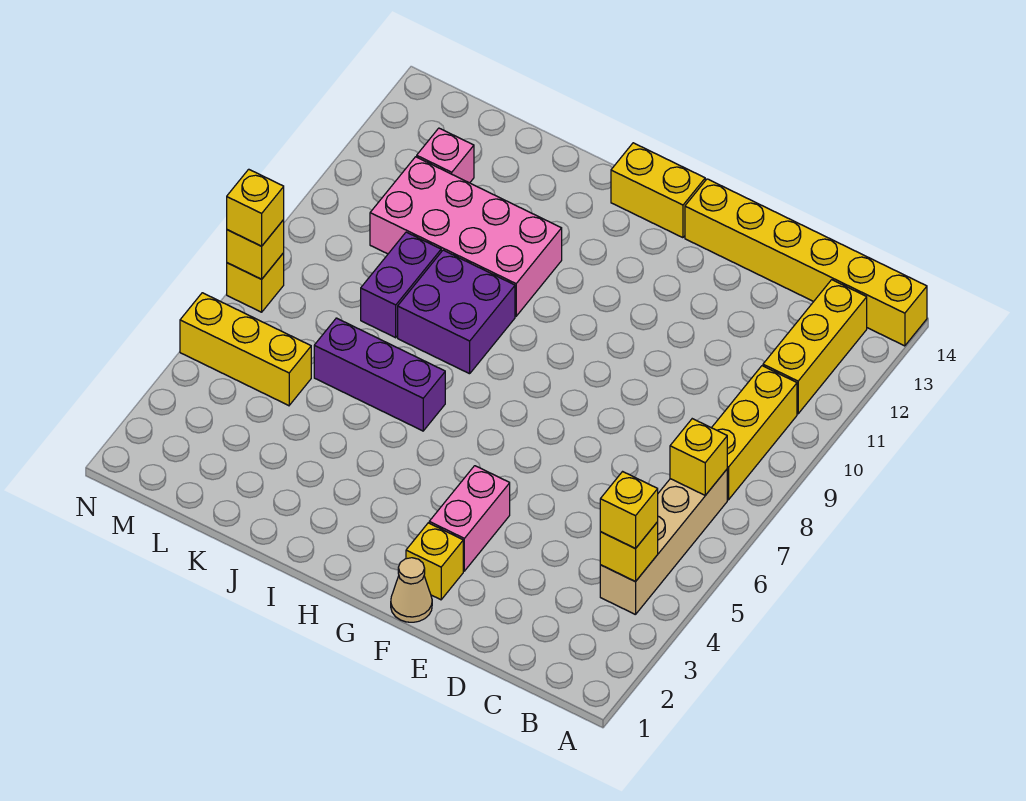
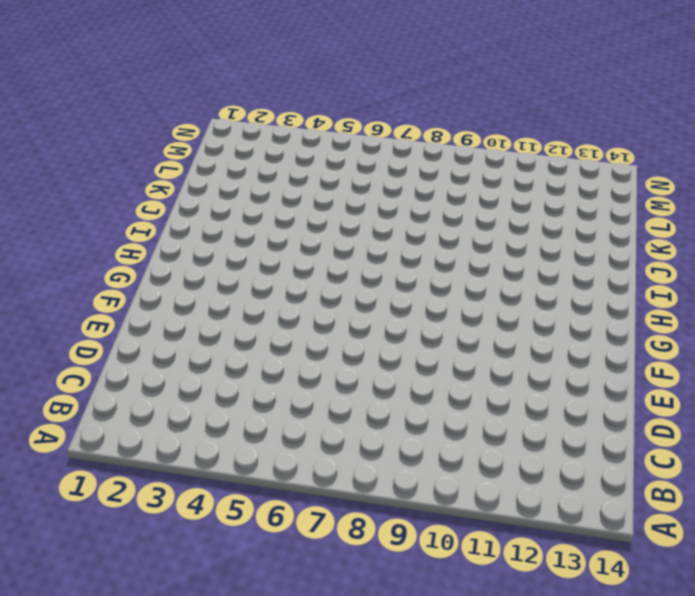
none -> yellow brick A14:F14 level 1
none -> tan brick B4:B7 level 1
none -> yellow brick B8:B10 level 1

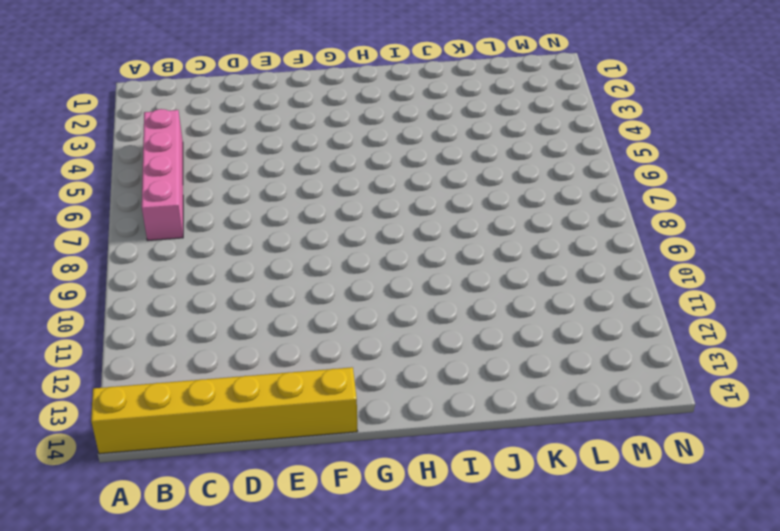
pink brick B4:B7 level 1 -> tan brick B4:B7 level 1
none -> yellow brick B8:B10 level 1
none -> yellow brick B11:B13 level 1
none -> tan cone F1 level 1

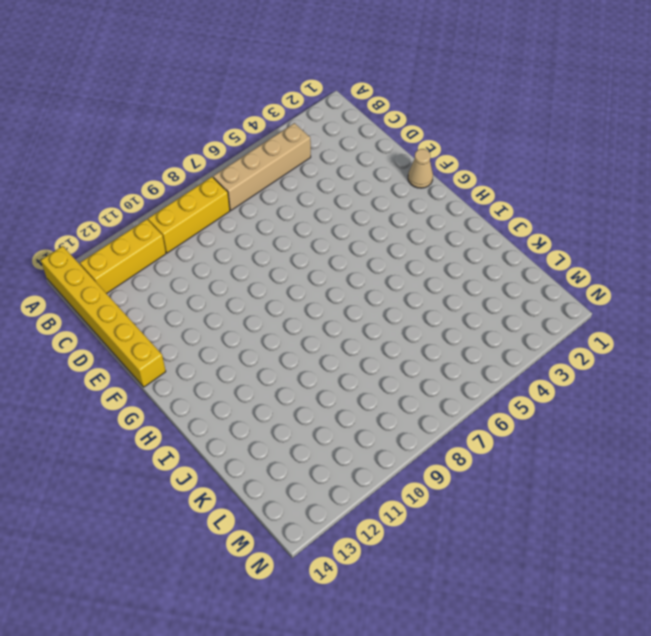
none -> yellow brick F2 level 1
none -> pink brick F3:F4 level 1
none -> yellow brick G14:H14 level 1

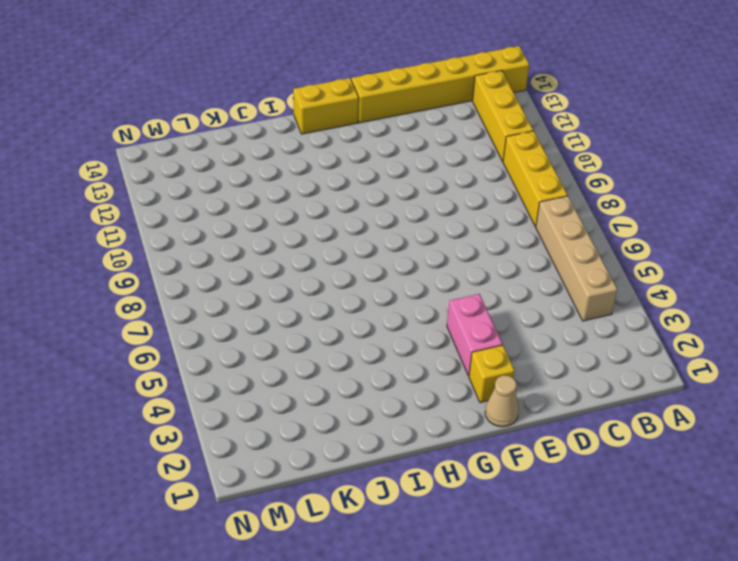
none -> purple brick I6:K6 level 1
none -> purple brick I8:J9 level 1
none -> pink brick I10:L11 level 1

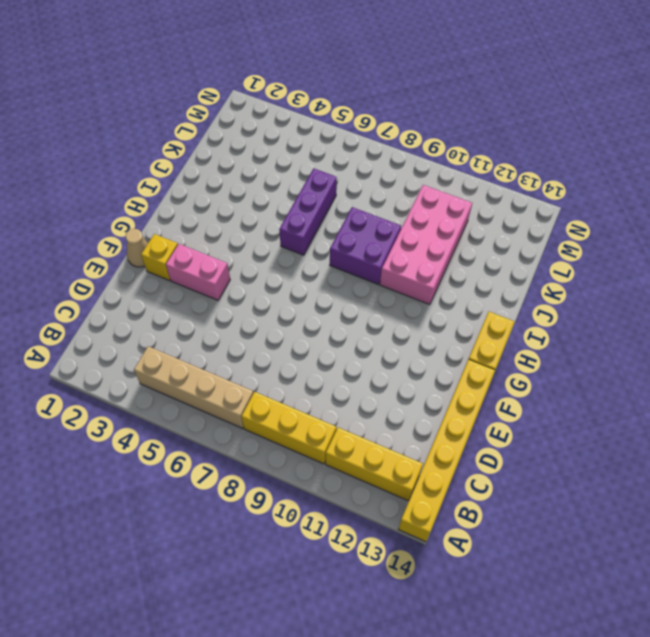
none -> purple brick K8:K9 level 1
none -> yellow brick L5:N5 level 1
none -> pink brick L12 level 1

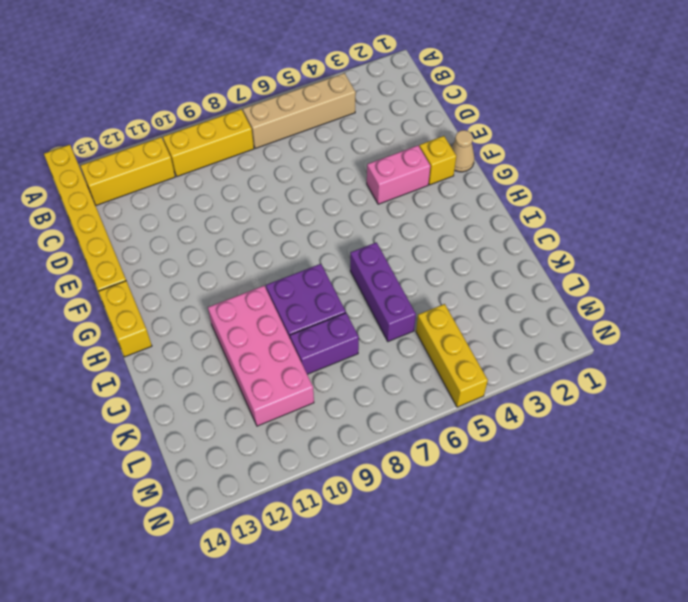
none -> pink brick L12 level 1
none -> yellow brick N7 level 1
none -> yellow brick B4 level 2

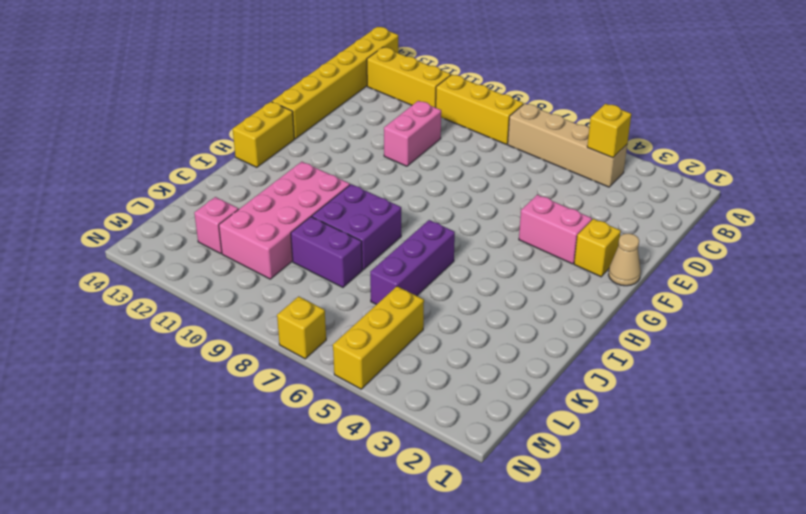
pink brick D10:E10 level 1 -> none
none -> yellow brick B7 level 2
none -> yellow brick N7 level 2
none -> yellow brick B4 level 3

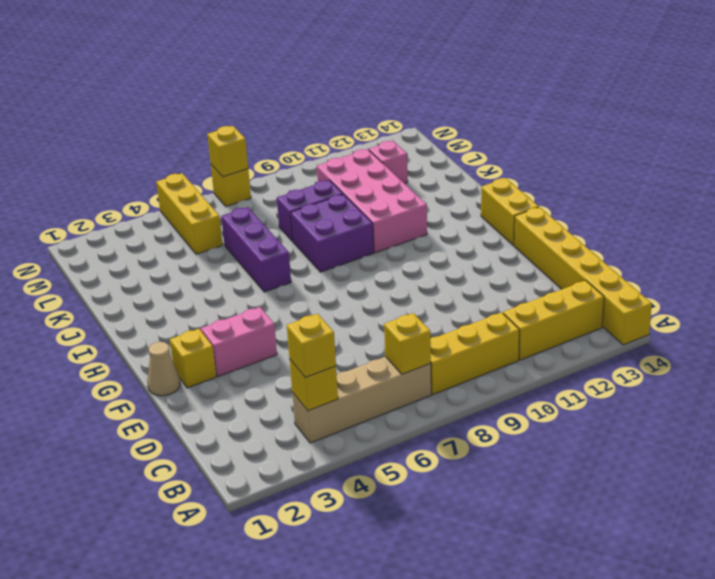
none -> yellow brick N7 level 3

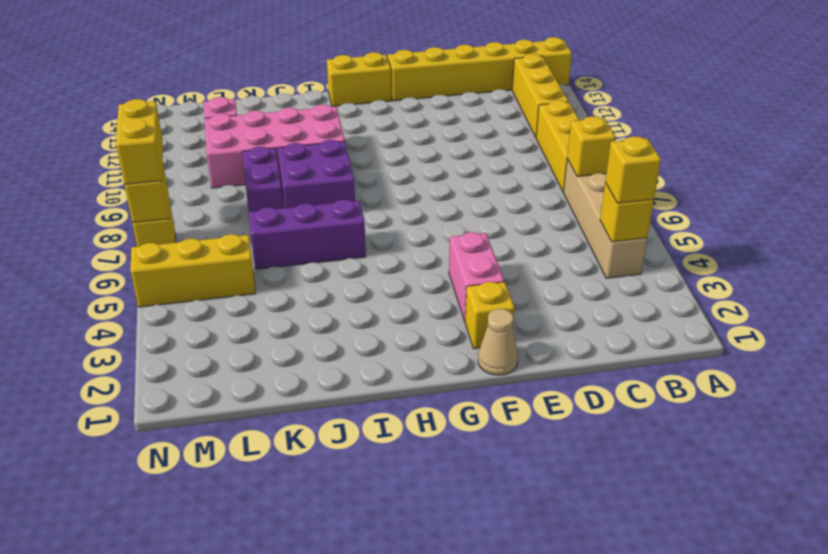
yellow brick N7:N8 level 3 -> yellow brick N7 level 3

